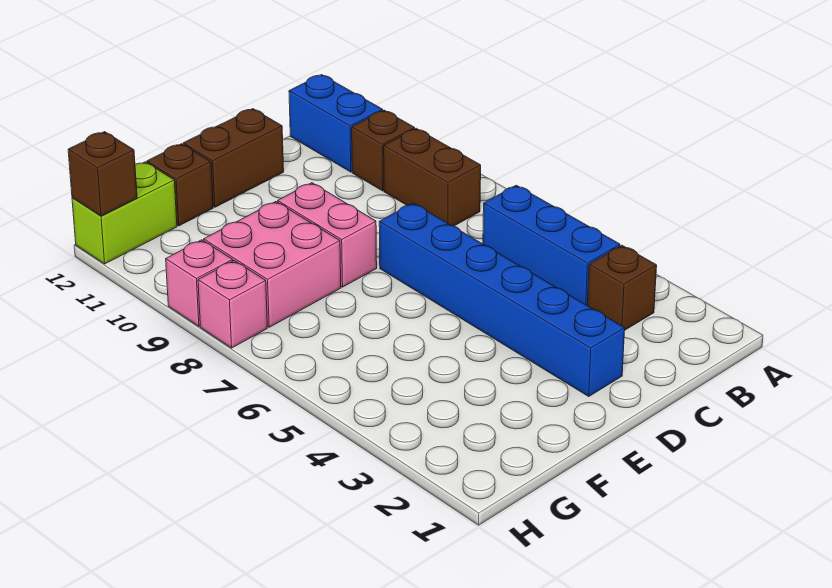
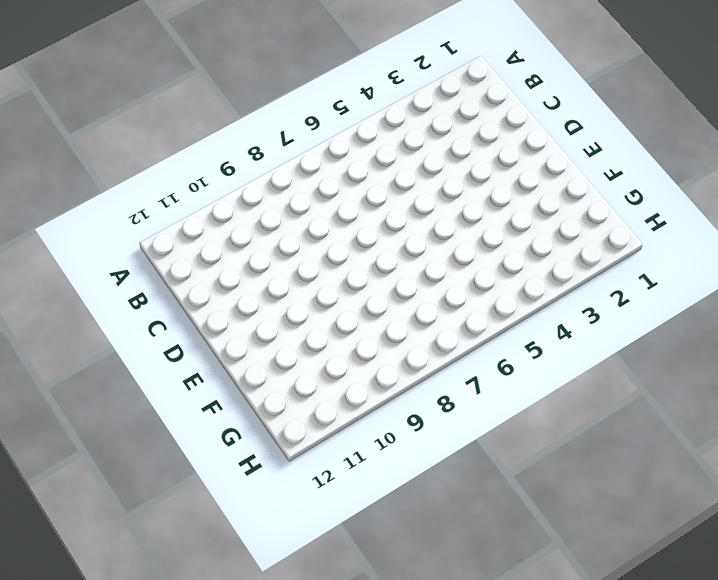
none -> brown brick B3 level 1
none -> blue brick B4:B6 level 1
none -> brown brick B8:B9 level 1

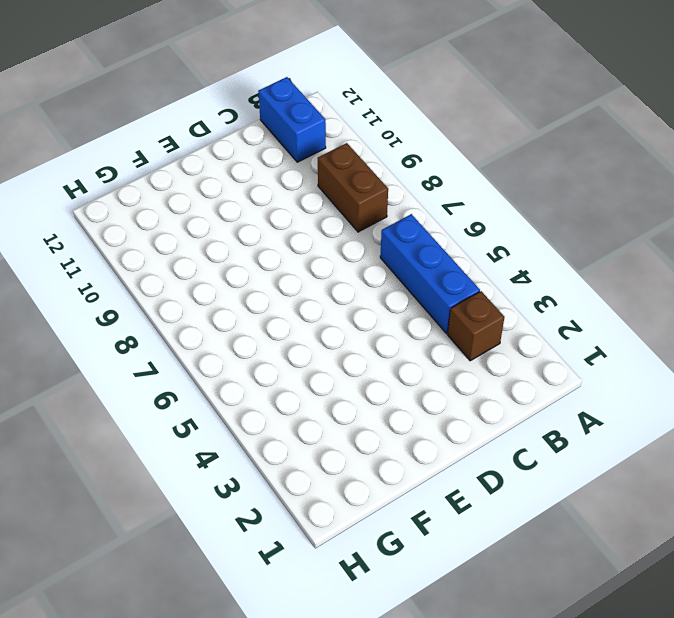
none -> brown brick B10 level 1
none -> blue brick D2:D7 level 1
none -> brown brick D12:E12 level 1

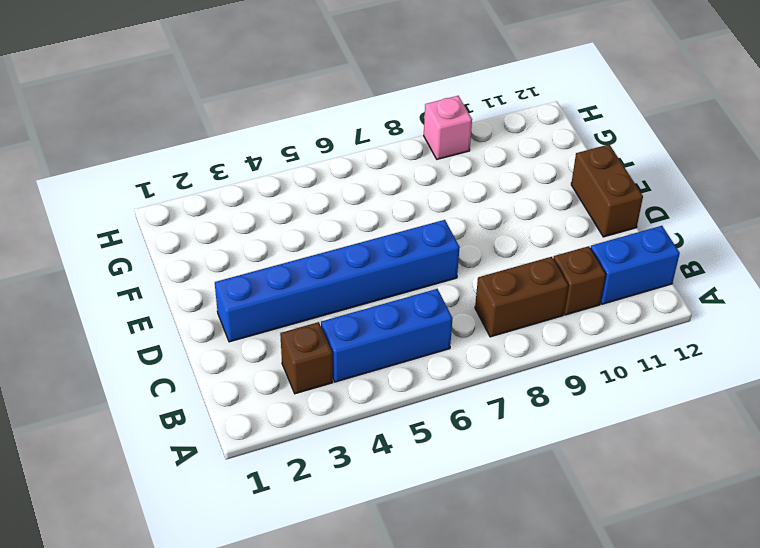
none -> pink brick E8:E9 level 1
none -> pink brick F8:G9 level 1
none -> brown brick F12 level 1

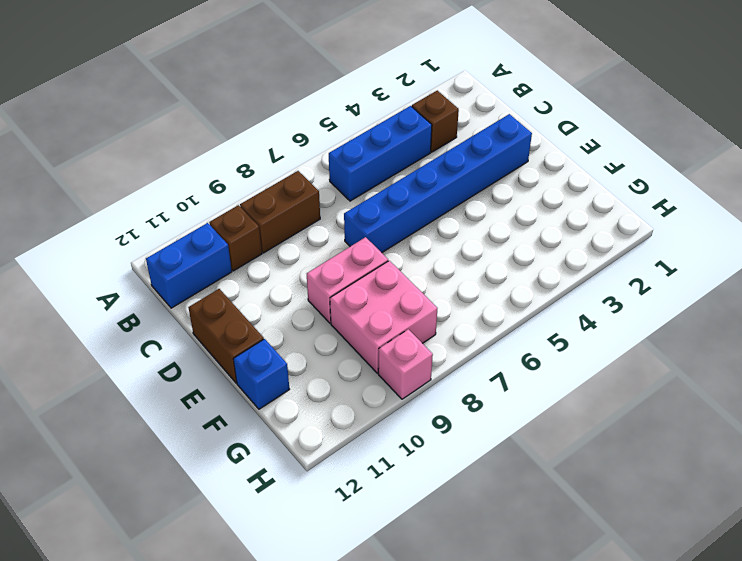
blue brick F12 level 1 -> brown brick F12 level 1
none -> lime brick G12:H12 level 1
none -> pink brick H8 level 1
none -> brown brick H12 level 2

